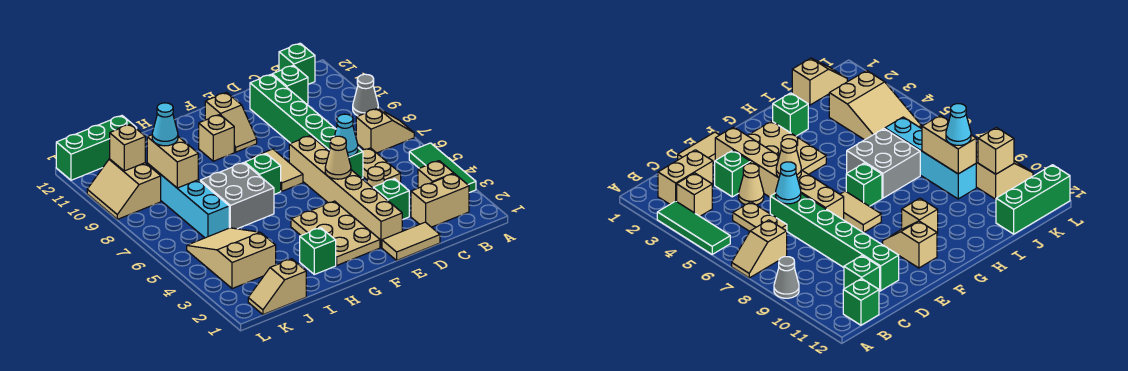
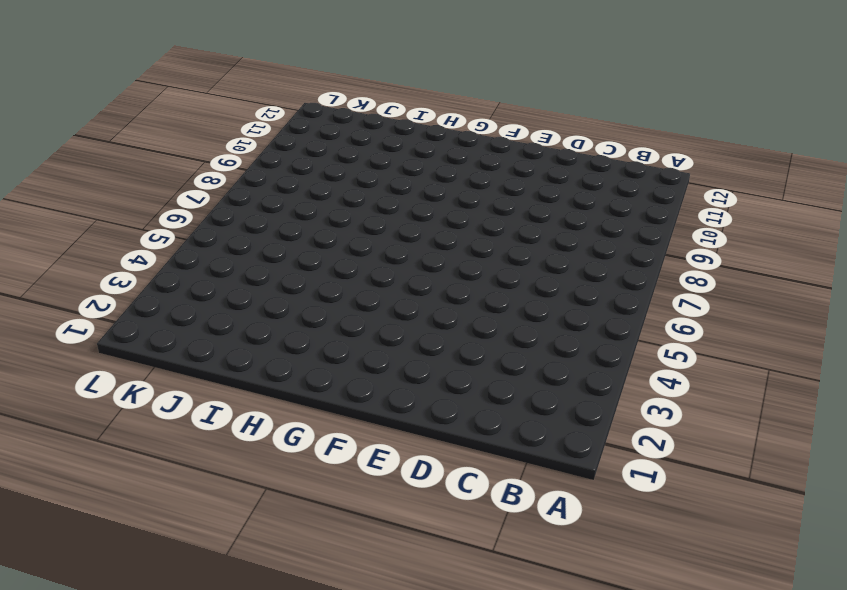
none -> green tile A3:A5 level 1
none -> tan slope A7:B7 level 1 top B
none -> grey cone A9 level 1
none -> tan brick B2:C2 level 1

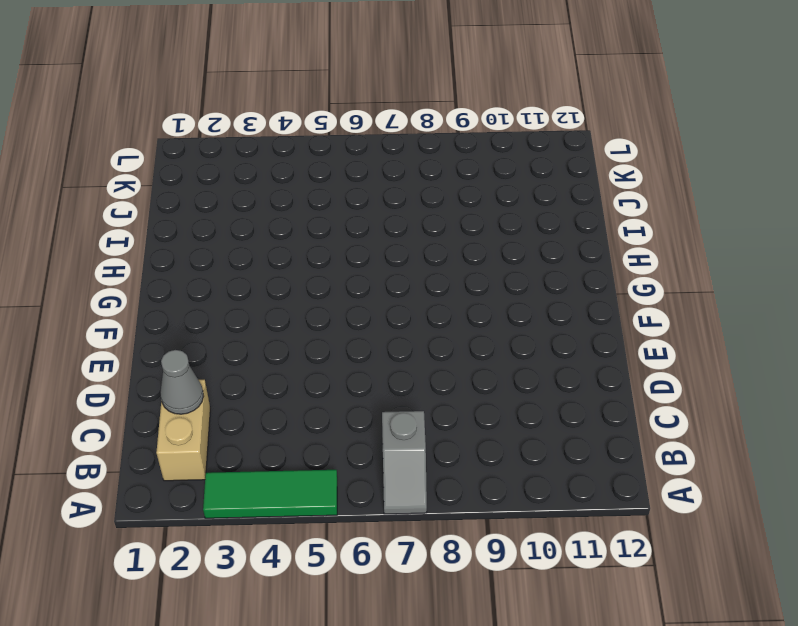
grey slope A7:B7 level 1 top B -> tan slope A7:B7 level 1 top B
grey cone C2 level 2 -> grey cone A9 level 1
none -> tan brick B3 level 1
none -> green brick B12 level 1
none -> tan plate C5:C6 level 1
none -> green brick C11 level 1

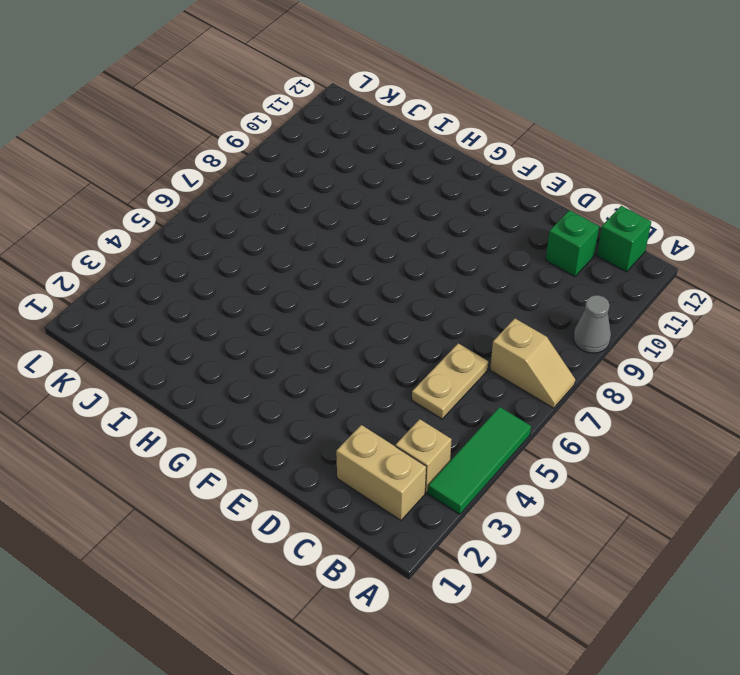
none -> tan tile D1:E1 level 1
none -> green brick D3 level 1
none -> tan cone D4 level 1
none -> green brick D6:D11 level 1

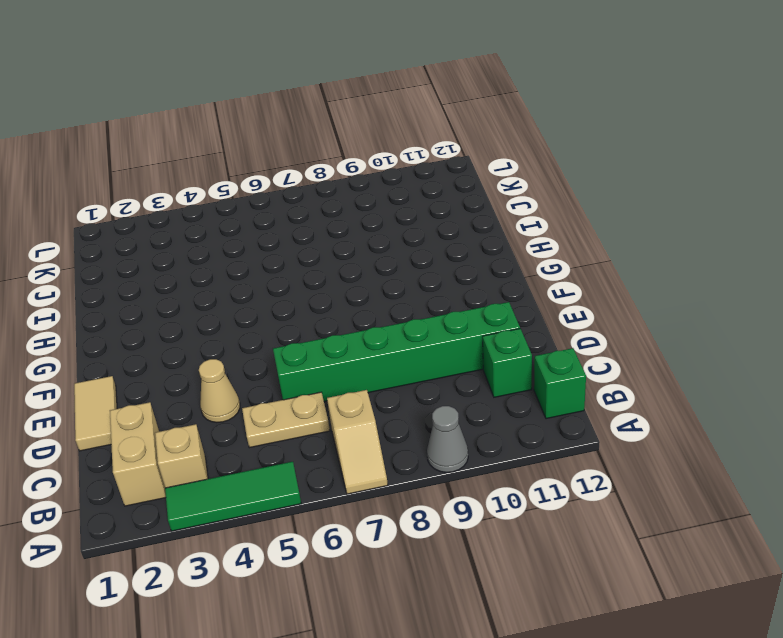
none -> green brick D3 level 1
none -> tan brick E2:E7 level 1
none -> tan plate F2:G4 level 1
none -> tan tile F7:F8 level 1

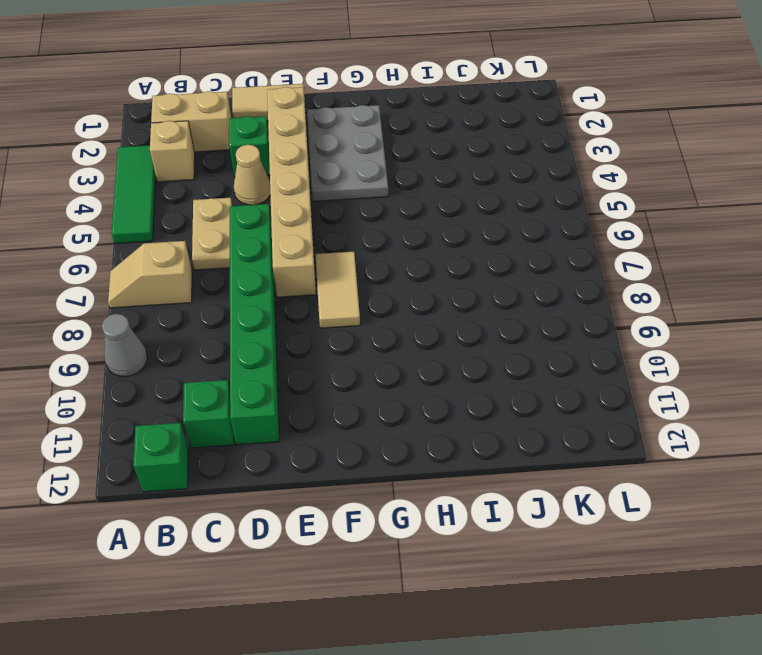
grey plate F2:G4 level 1 -> tan plate F2:G4 level 1
none -> tan slope F10:F11 level 1 top 11
none -> green brick G7 level 1
none -> tan brick G10 level 1
none -> green brick H2 level 1

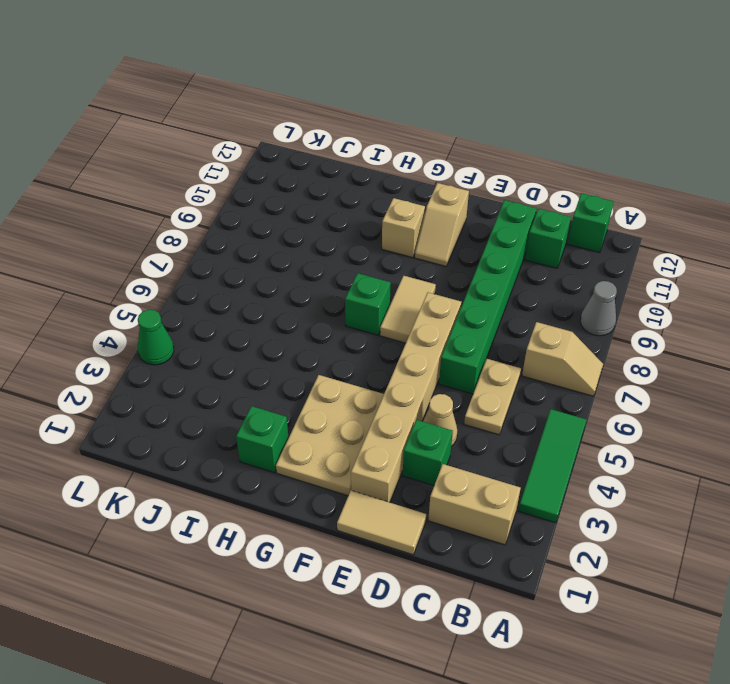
green cone L4 level 1 -> none
none -> tan brick B3 level 1
none -> grey brick H6:I7 level 1
none -> tan slope J1:K1 level 1 top J
none -> tan slope J3:K5 level 1 top 3

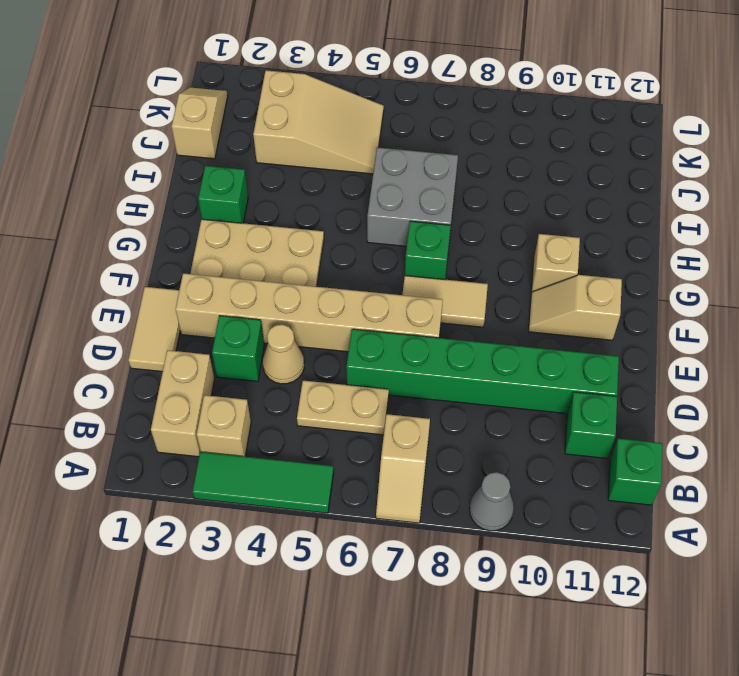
none -> cyan brick J6:J9 level 1
none -> green brick J12:L12 level 1
none -> tan slope K9:L10 level 1 top K
none -> cyan cone D6 level 2

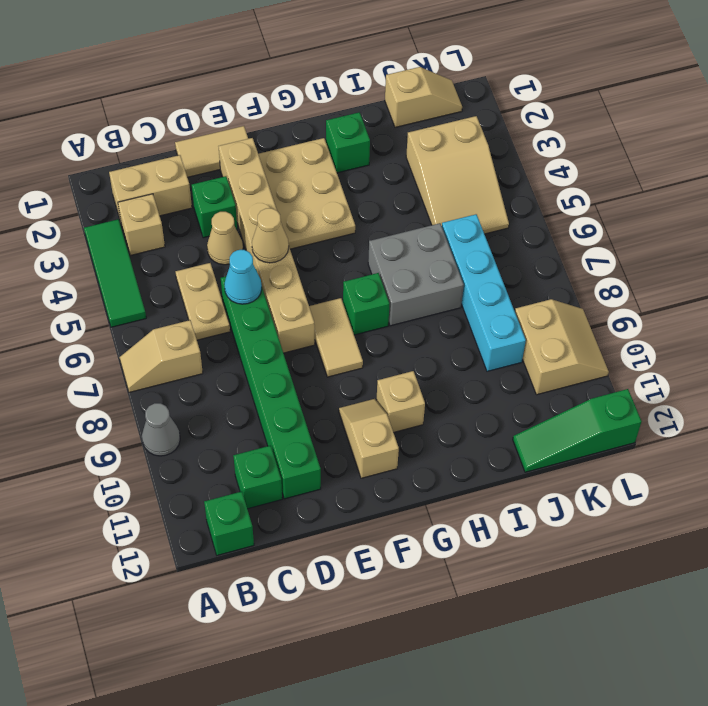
green slope J12:L12 level 1 top L -> green brick J12:L12 level 1
none -> tan brick J8:J9 level 2
none -> tan brick K10 level 2
none -> cyan cone J9 level 3

